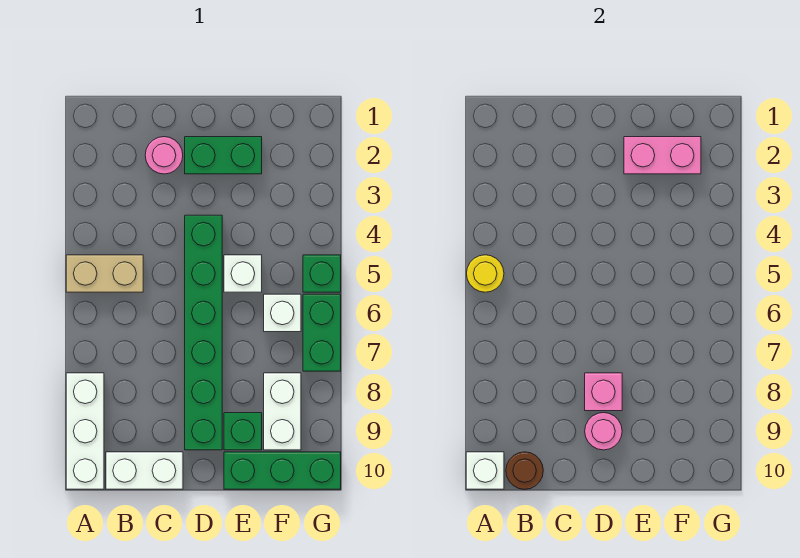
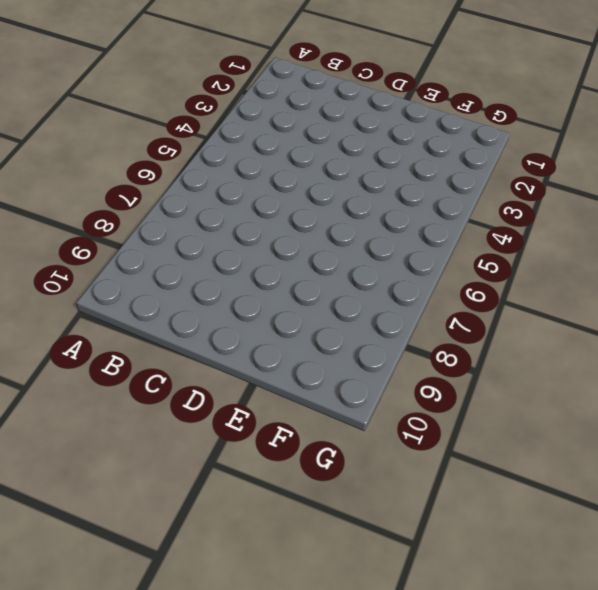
none -> tan brick A5:B5 level 1
none -> white brick A8:A10 level 1
none -> white brick B10:C10 level 1

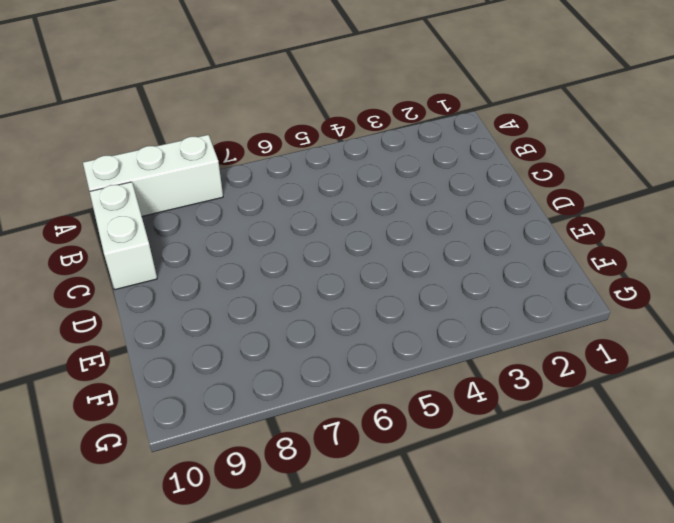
none -> tan brick A5:B5 level 1
none -> pink round brick C2 level 1
none -> green brick D2:E2 level 1

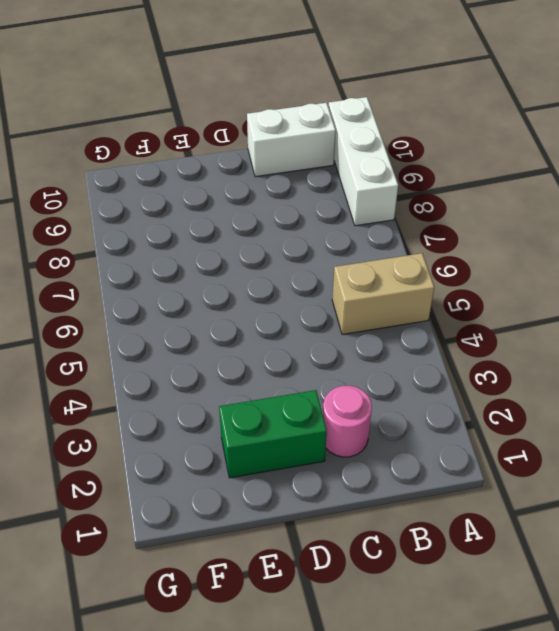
none -> green brick D4:D9 level 1
none -> white brick E5 level 1
none -> green brick E9 level 1

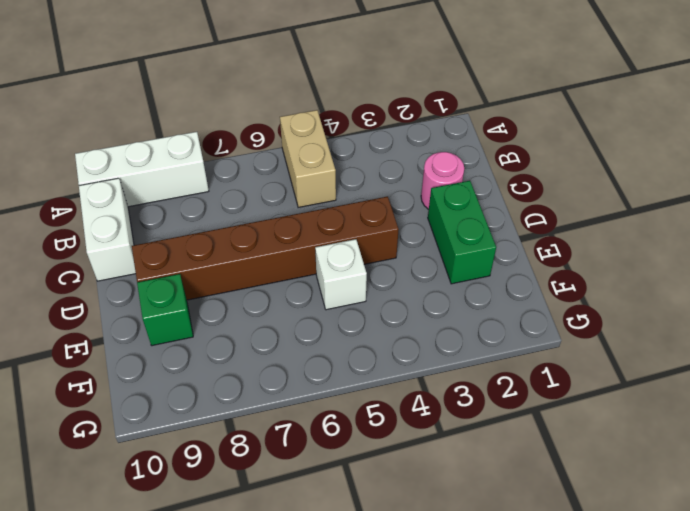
brown brick D4:D9 level 1 -> green brick D4:D9 level 1
none -> green brick E10:G10 level 1
none -> white brick F6 level 1
none -> white brick F8:F9 level 1

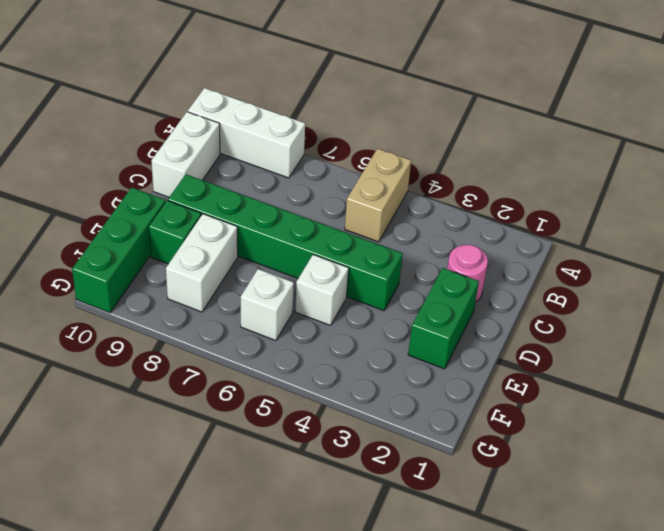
white brick E8:F8 level 1 -> white brick F8:F9 level 1
none -> green brick G5 level 1
none -> green brick G6:G7 level 1
none -> yellow round brick A5 level 2

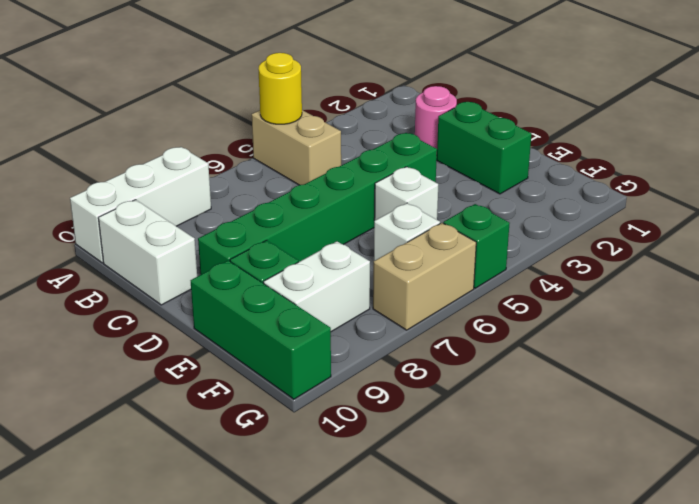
tan brick G6:G7 level 1 -> green brick G6:G7 level 1
none -> white brick A10 level 2
none -> brown round brick B10 level 2
none -> pink brick D8 level 2

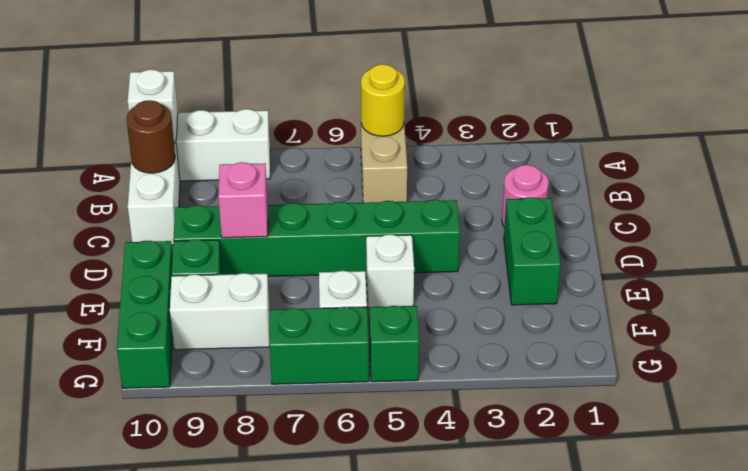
none -> pink round brick D9 level 2
none -> pink brick E2:F2 level 2

